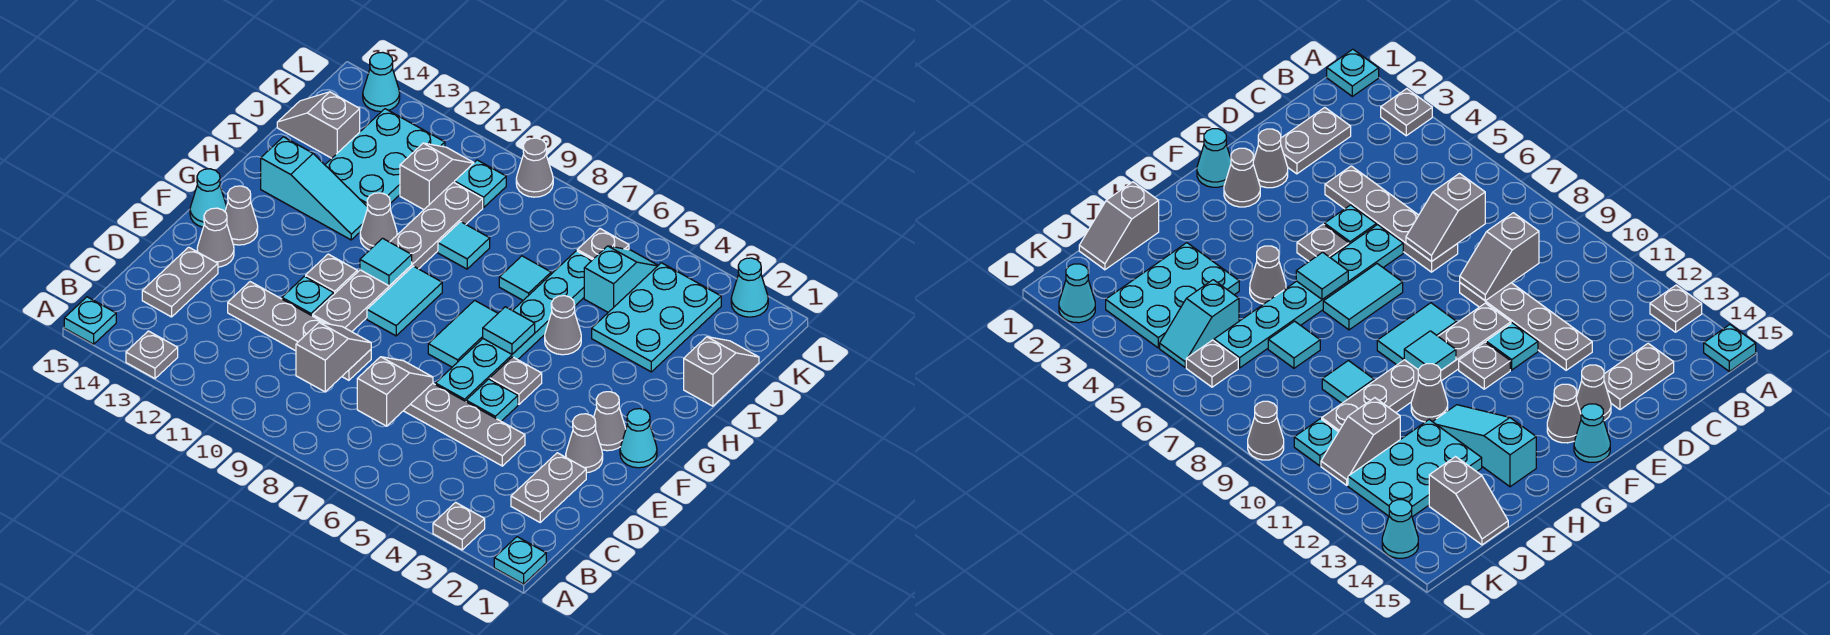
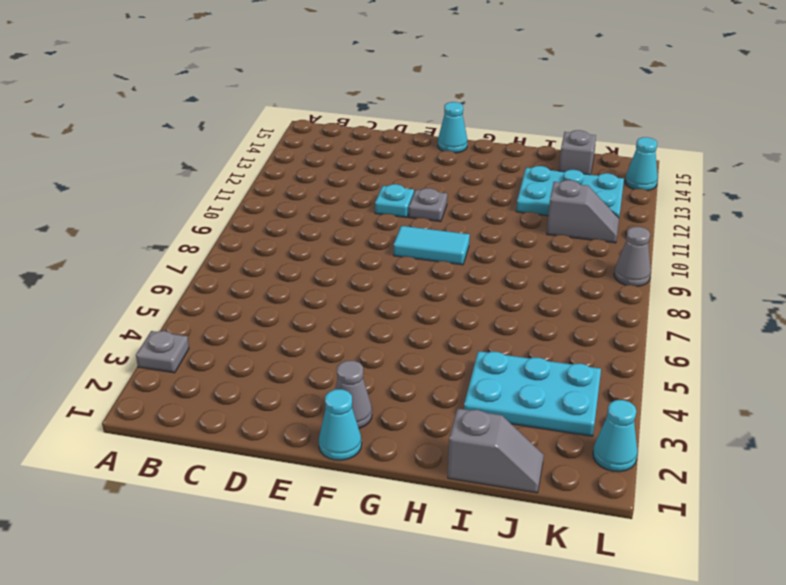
none -> cyan plate A1 level 1
none -> grey plate A13 level 1
none -> cyan plate A15 level 1
none -> grey plate C2:D2 level 1

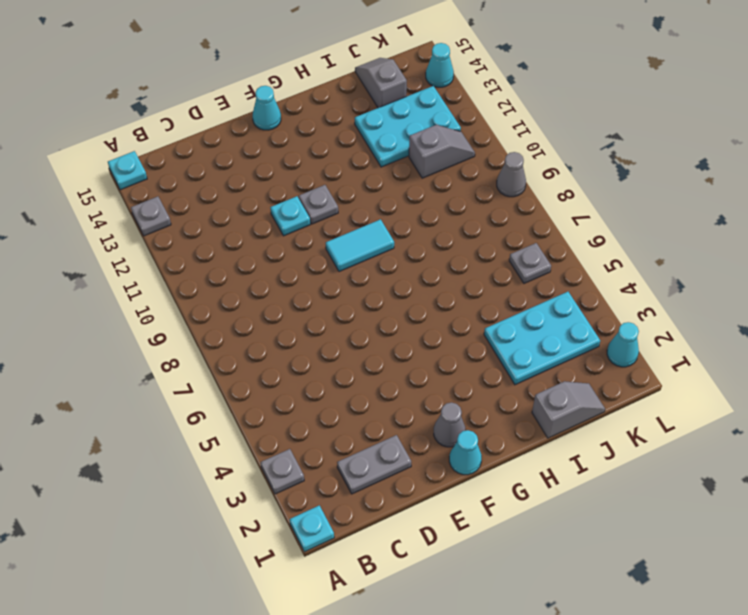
none -> grey plate C14:D14 level 1
none -> grey plate D4:D7 level 1
none -> grey plate D9:D12 level 1
none -> grey cone E2 level 1

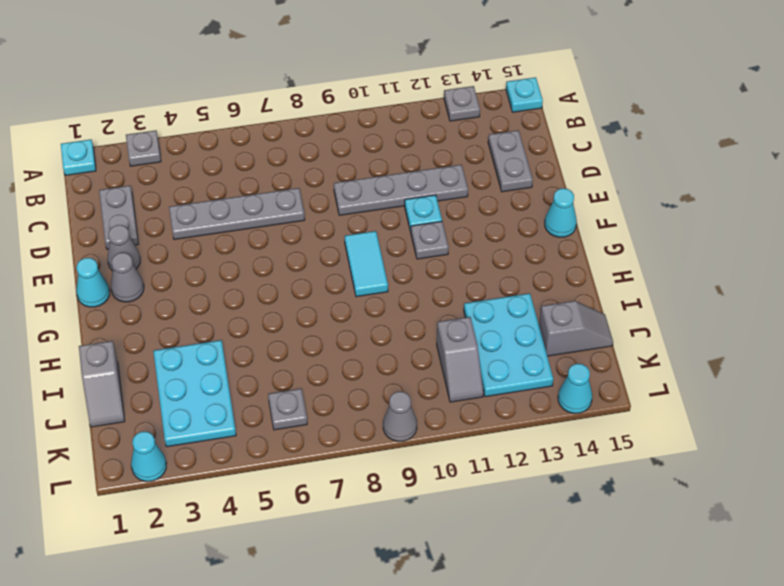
none -> cyan plate E5 level 1
none -> cyan plate E6:J6 level 1
none -> grey plate E10:J10 level 1
none -> grey cone E14 level 1

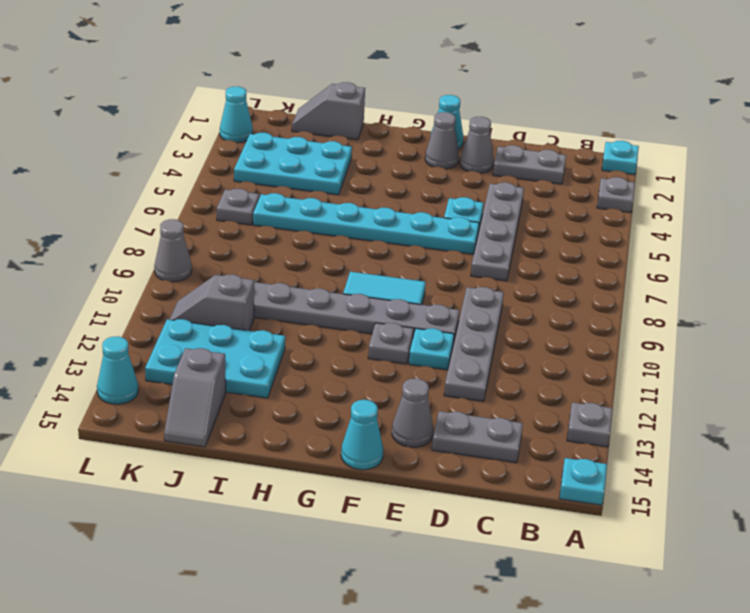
none -> grey plate F5 level 1
none -> cyan tile F7:G7 level 1
none -> grey cone F14 level 1
none -> grey cone H5 level 1

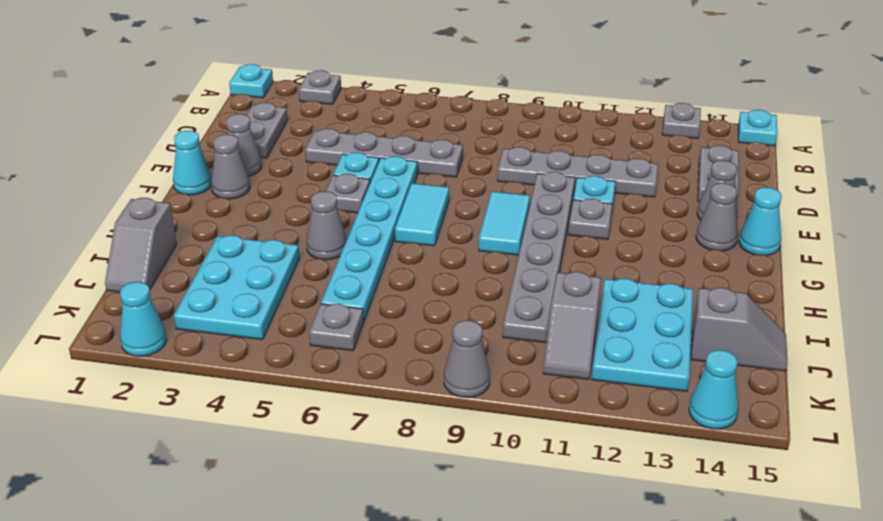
none -> grey cone H11 level 1
none -> cyan slope H12:H14 level 1 top 14
none -> cyan tile I7 level 1
none -> cyan tile I9 level 1

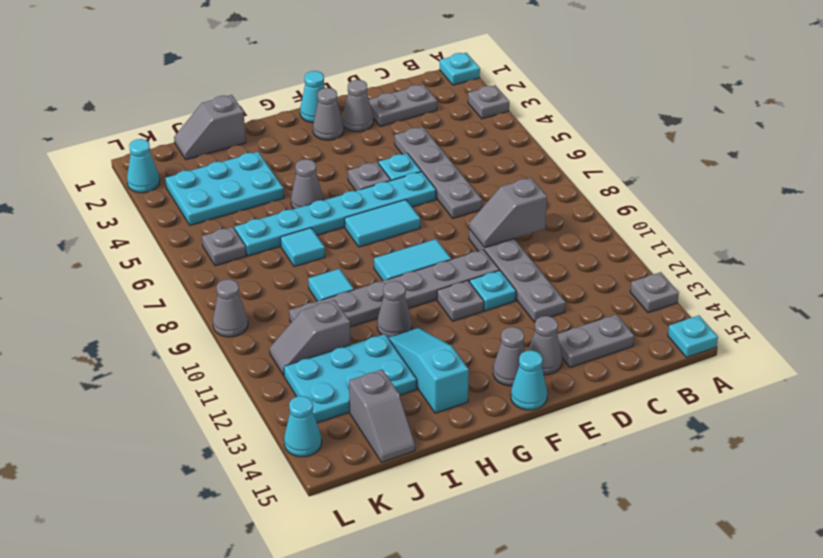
none -> cyan slope J5:K5 level 1 top J
none -> cyan plate K10 level 1
none -> grey slope C7:D7 level 2 top C
none -> cyan tile G6 level 2

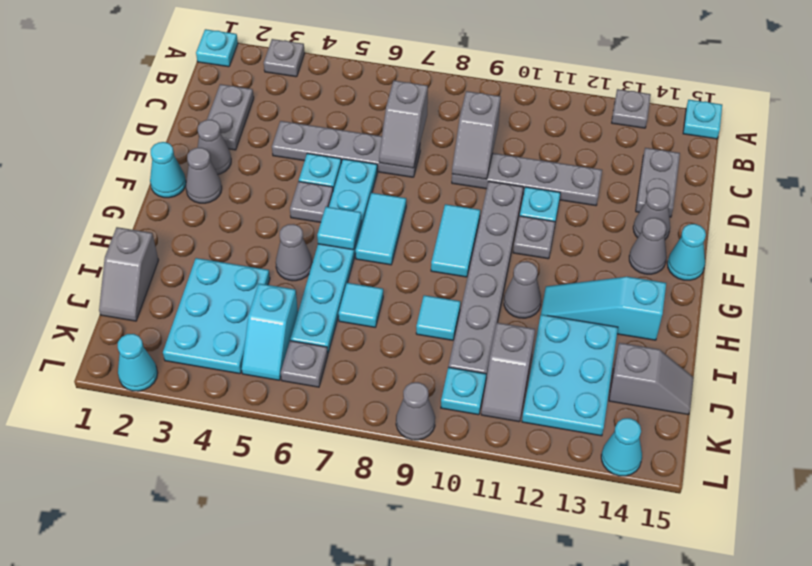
none -> cyan tile G10 level 2

